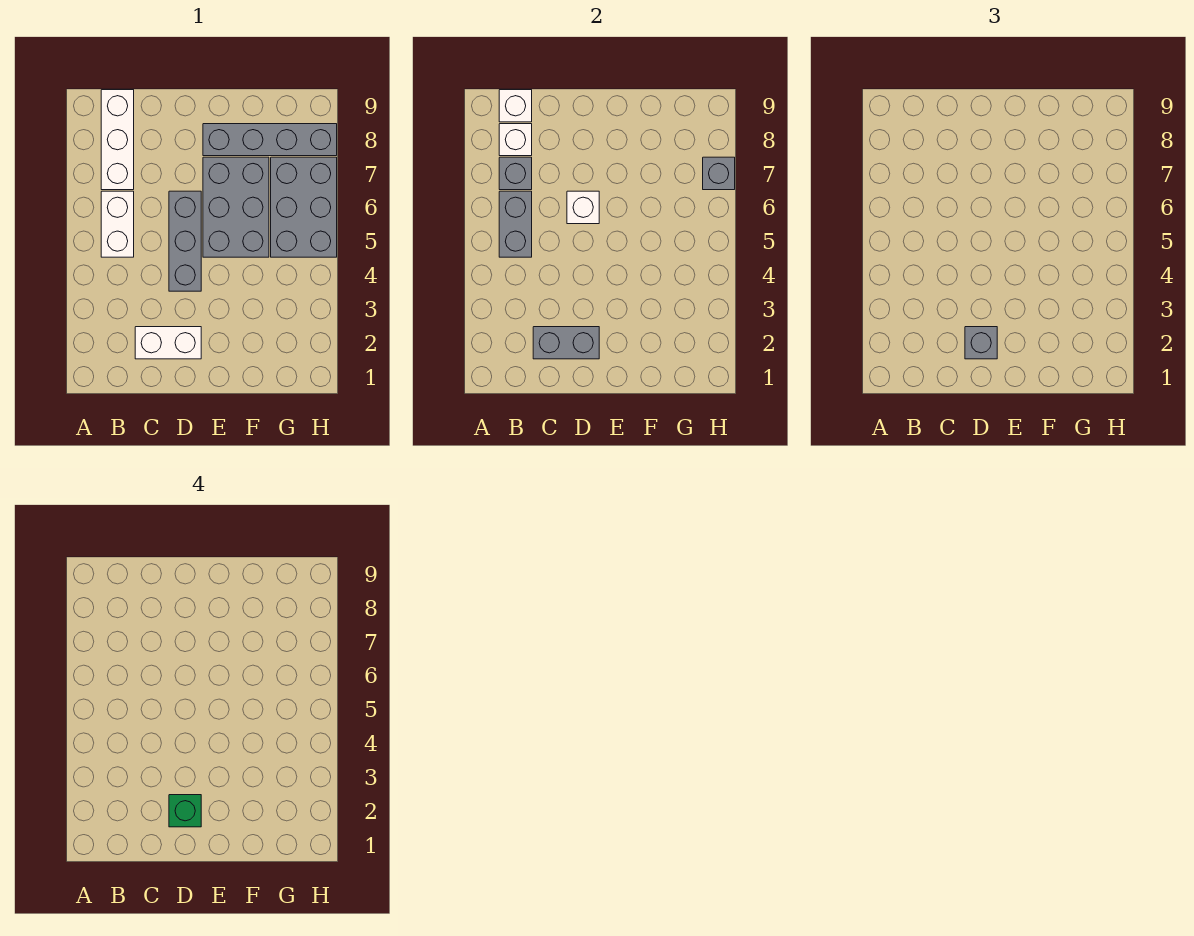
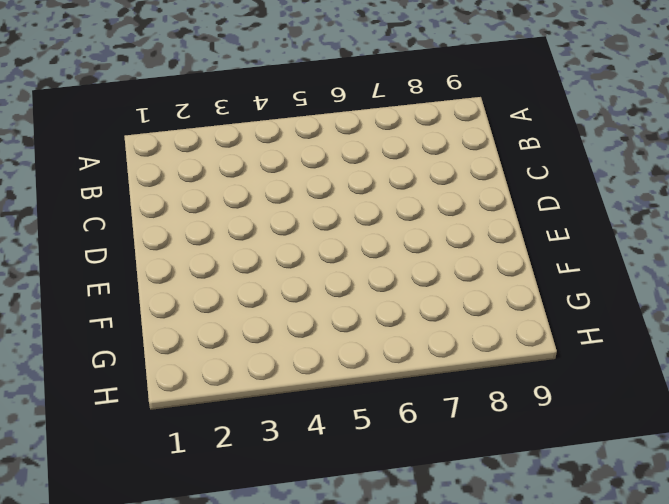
none -> white brick B5:B6 level 1
none -> white brick B7:B9 level 1
none -> white brick C2:D2 level 1

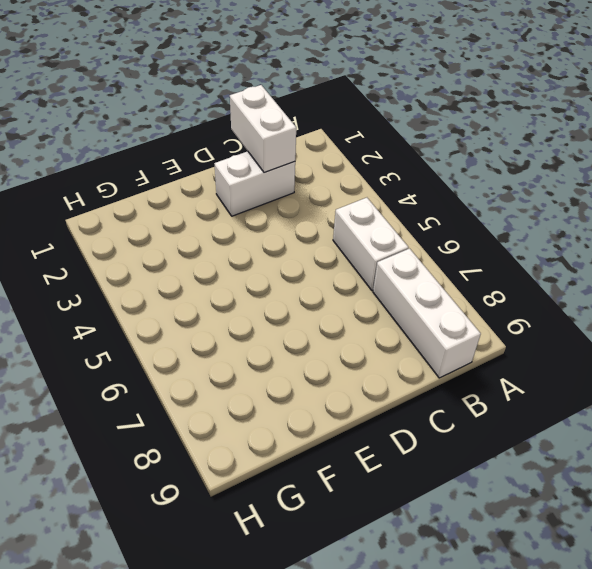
white brick C1:C2 level 2 -> grey brick C2:D2 level 2
none -> grey brick D4:D6 level 1
none -> grey brick E5:F7 level 1
none -> grey brick E8:H8 level 1

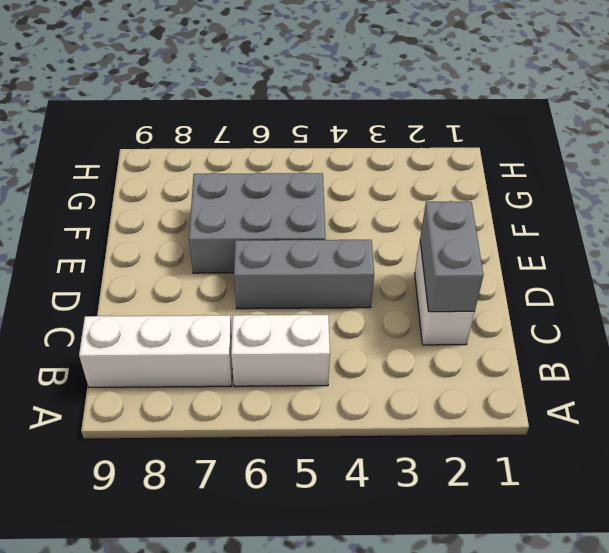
none -> grey brick E8:H8 level 1
none -> grey brick G5:H7 level 1
none -> grey brick B5:B6 level 2

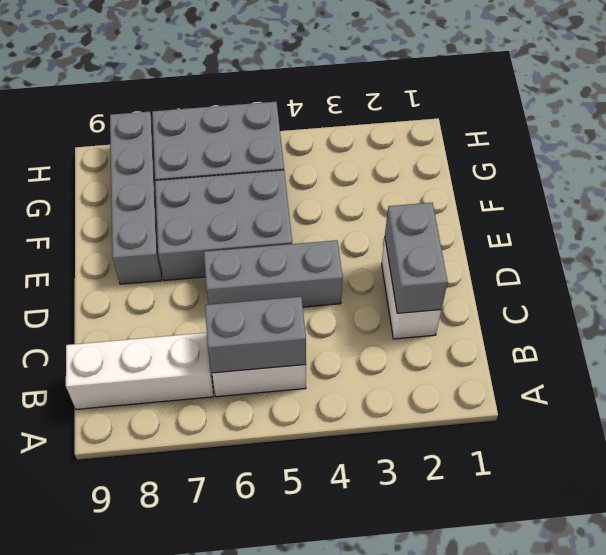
none -> grey brick B7 level 2
none -> white brick B8 level 2
none -> white brick B9 level 2

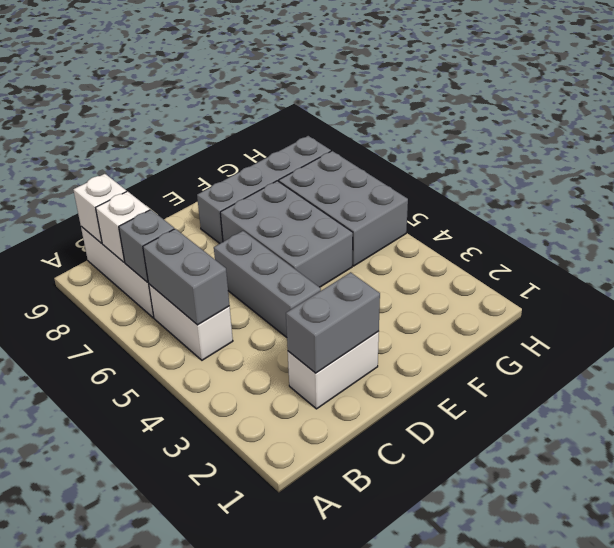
none -> white brick D6 level 2
none -> grey brick H7 level 2
none -> grey brick D2 level 3

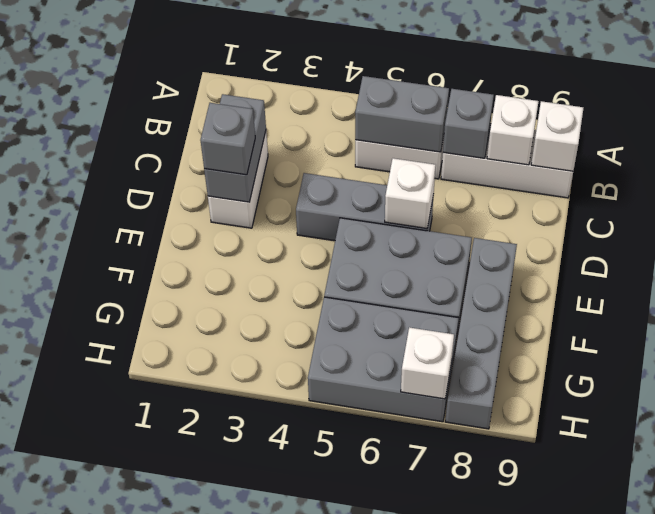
white brick H7 level 2 -> grey brick H7 level 2
none -> green brick D2 level 4

